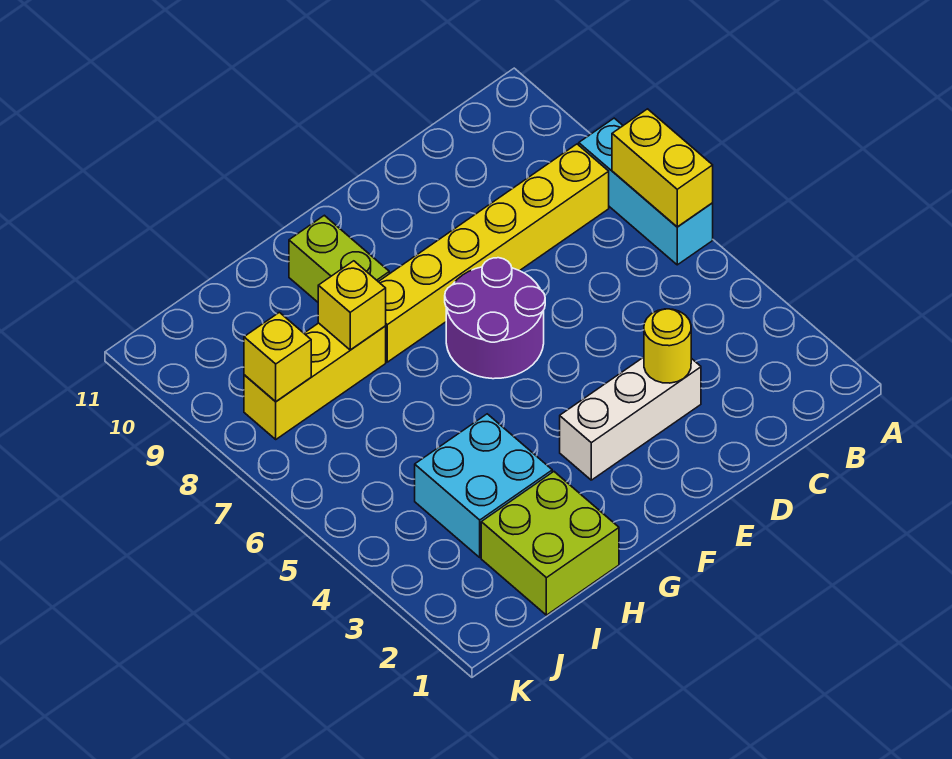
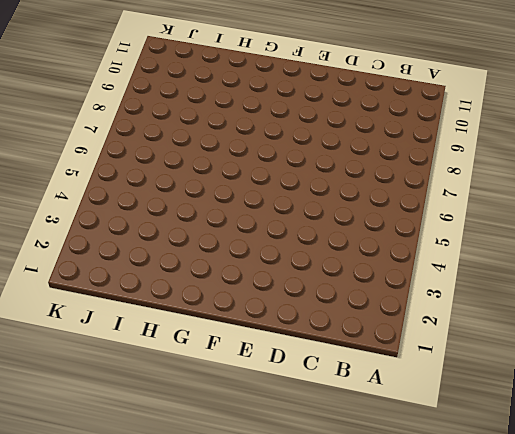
none -> cyan brick A6:A8 level 1
none -> yellow brick B8:G8 level 1
none -> white brick D3:F3 level 1

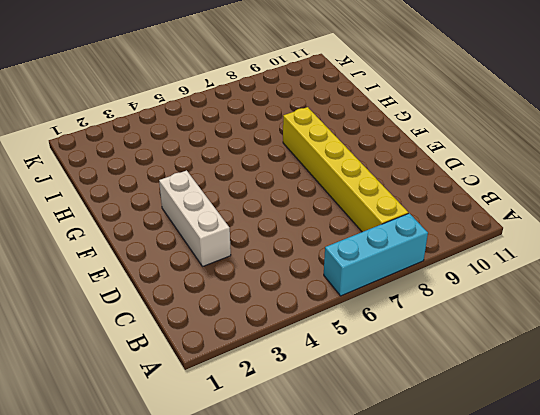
none -> purple round brick E6:F7 level 1
none -> lime brick G9:G10 level 1
none -> lime brick H1:I2 level 1

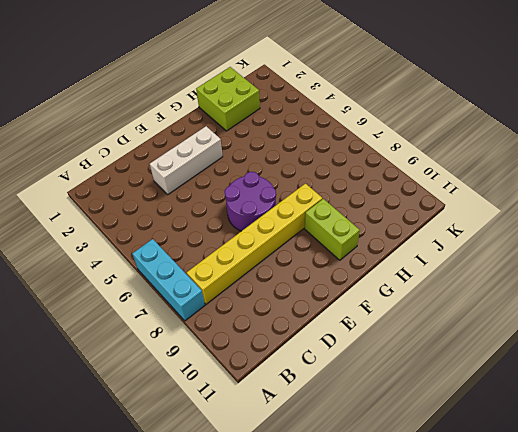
none -> cyan brick H3:I4 level 1
none -> yellow brick H8:J8 level 1
none -> yellow brick A6:A7 level 2

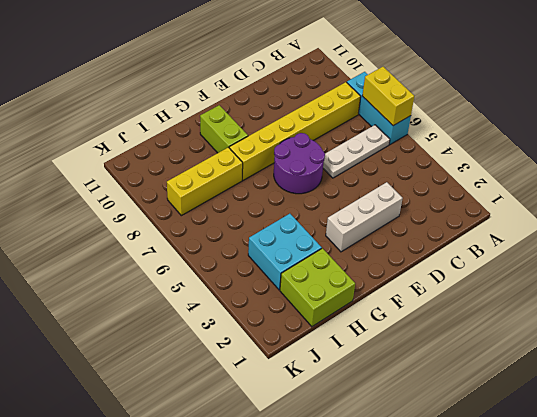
white plate B6:D6 level 1 -> none
none -> yellow round brick D3 level 2
none -> yellow brick H8 level 2
none -> yellow brick J8 level 2

